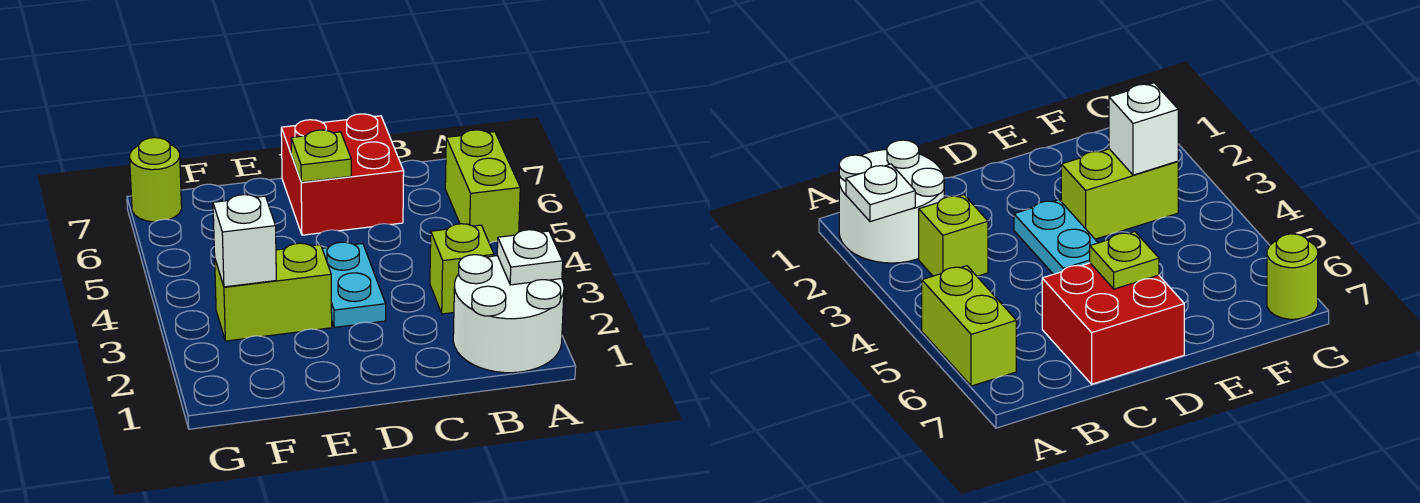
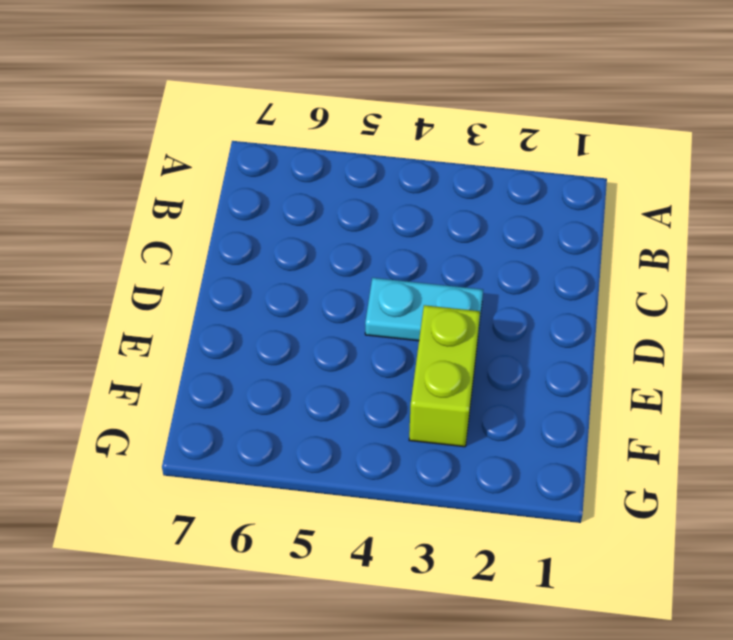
none -> white round brick A1:B2 level 1
none -> lime brick A5:A6 level 1

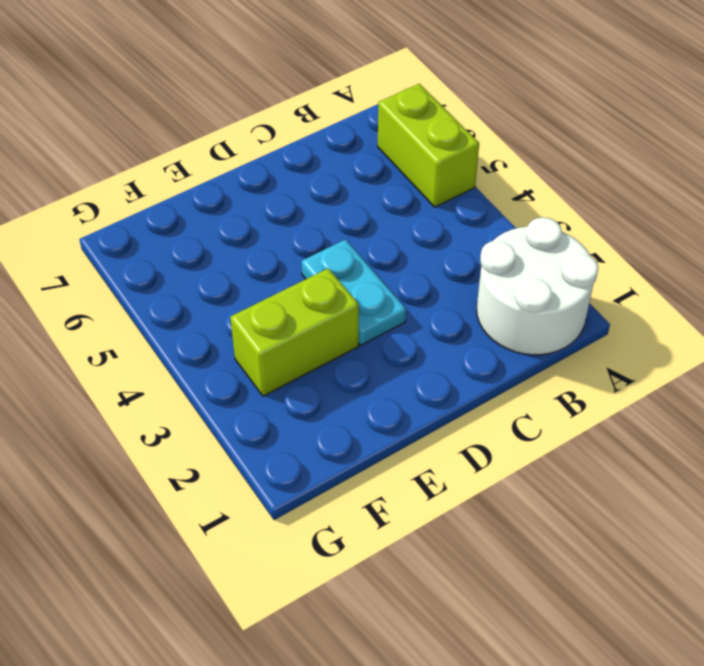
none -> lime brick B3 level 1
none -> red brick C6:D7 level 1

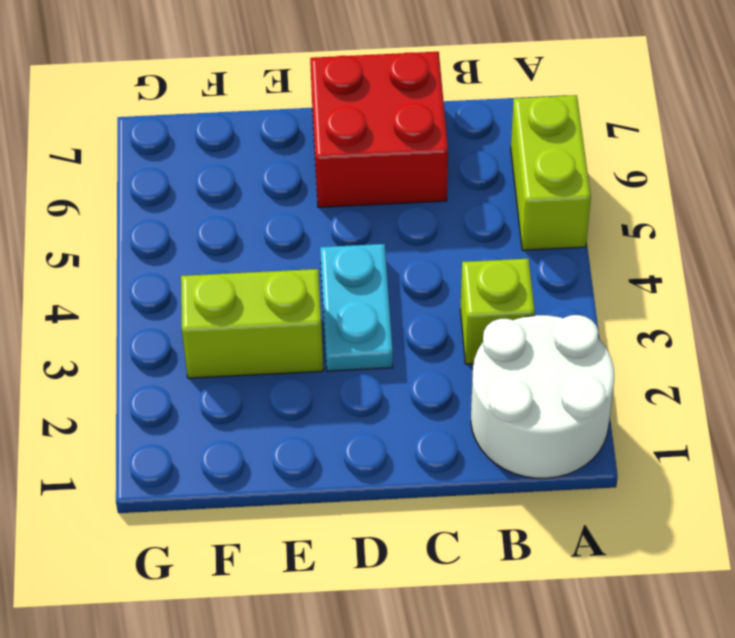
none -> lime round brick G7 level 1
none -> white plate A2 level 2

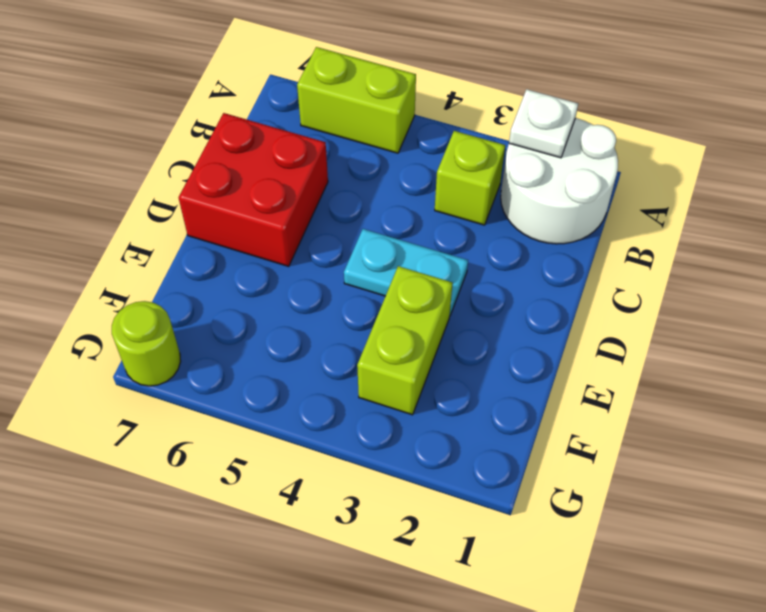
none -> lime plate D6 level 2
none -> white brick F3 level 2

